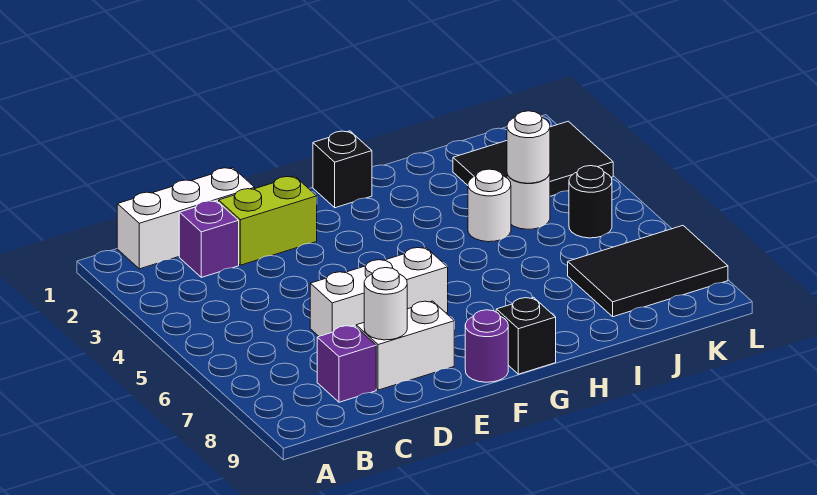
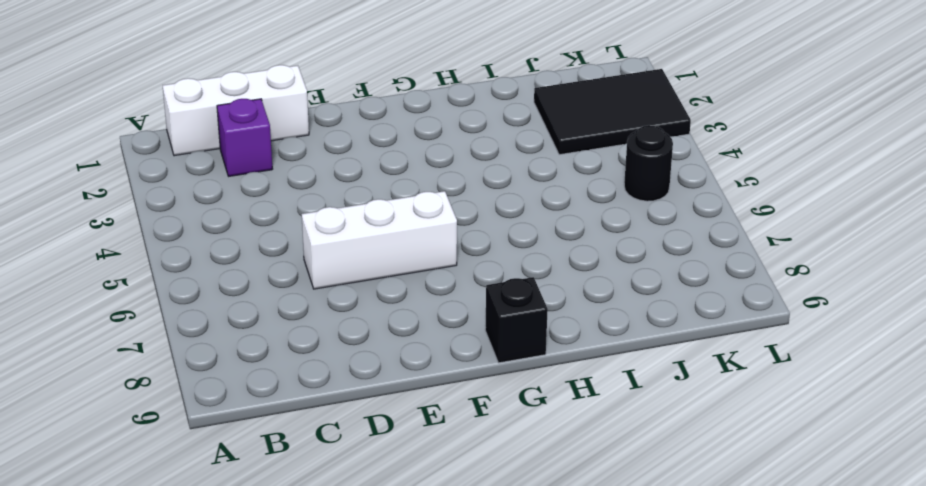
none -> purple brick C8 level 1
none -> lime brick D2:E2 level 1
none -> white brick D8:E8 level 1

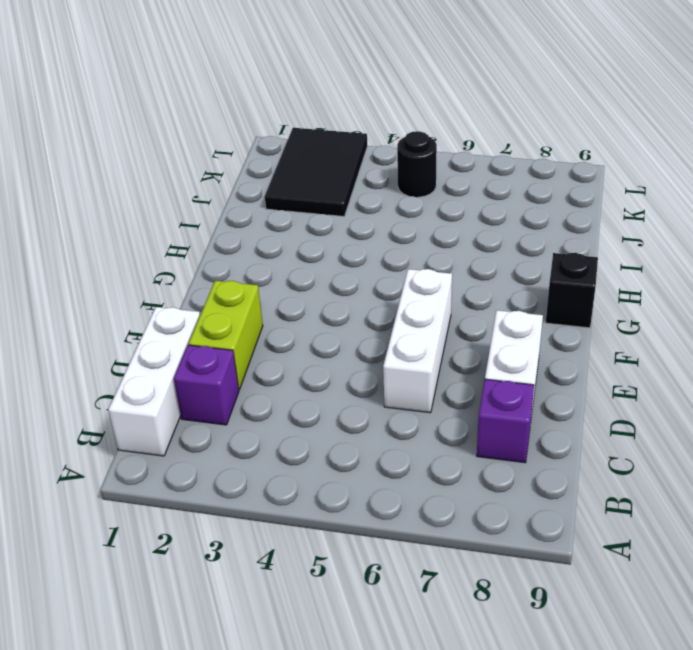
none -> purple round brick F9 level 1
none -> black brick G1 level 1
none -> white round brick I4 level 1

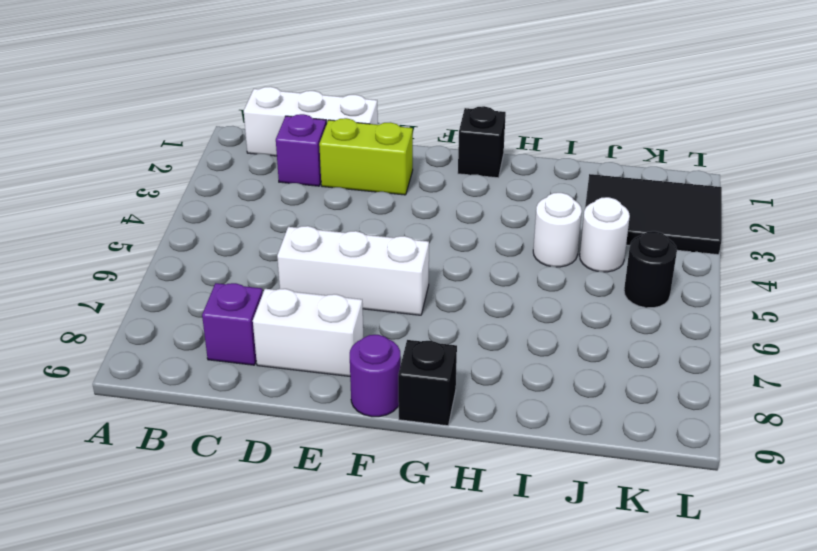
none -> black tile J7:L8 level 1
none -> white round brick D8 level 2
none -> white round brick J4 level 2

